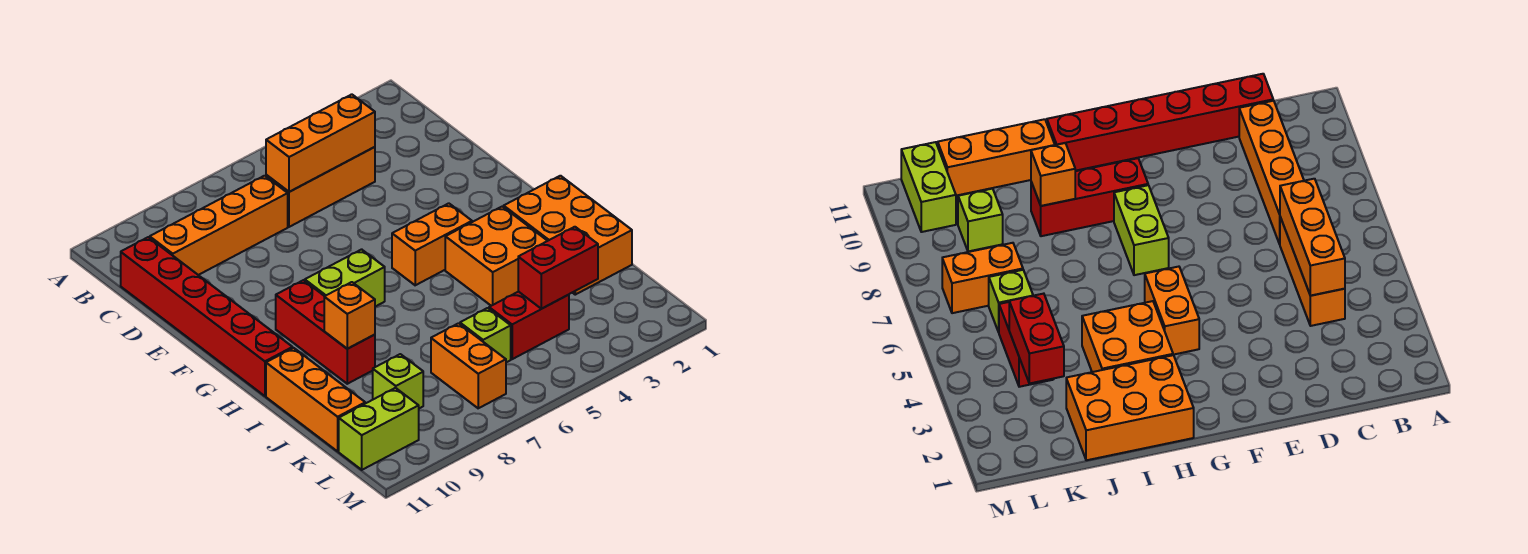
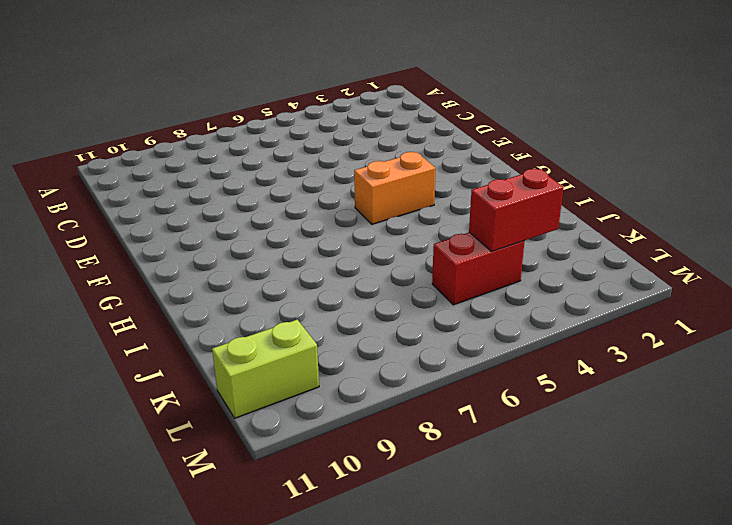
none -> orange brick C4:C6 level 1
none -> orange brick C7:C10 level 1
none -> red brick C11:H11 level 1

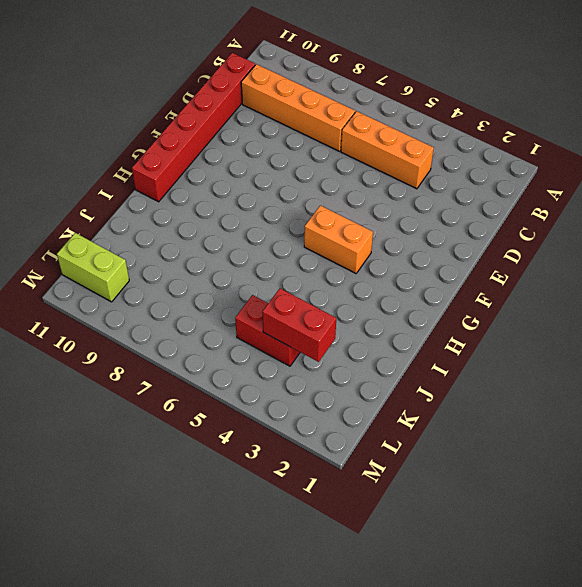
none -> lime brick G7:G8 level 1
none -> red brick G9:I9 level 1
none -> orange brick H1:J2 level 1

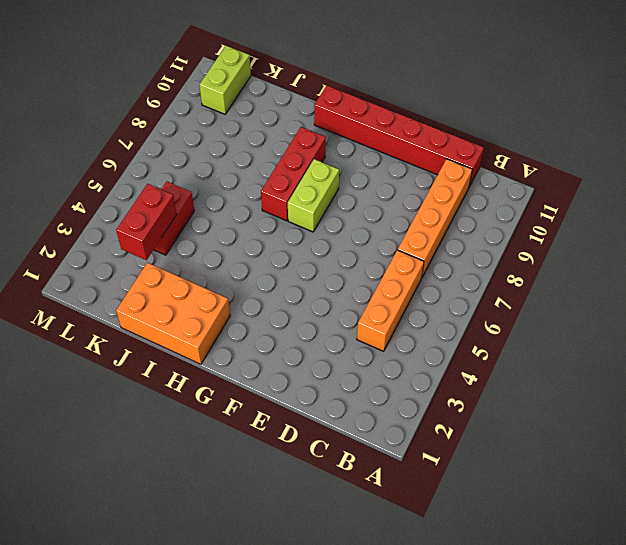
red brick H7:H9 level 1 -> red brick G9:I9 level 1
none -> orange brick G4:G5 level 1
none -> orange brick H3:I4 level 1
none -> orange brick I11:K11 level 1

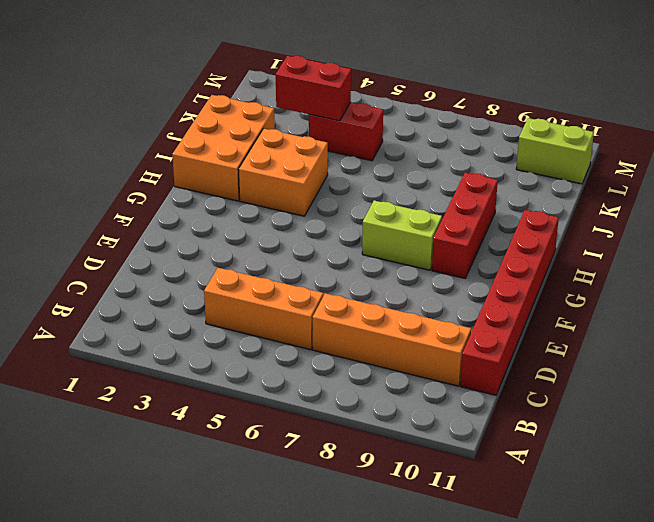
none -> orange brick G4:G5 level 1
none -> orange brick I11:K11 level 1
none -> lime brick K6 level 1

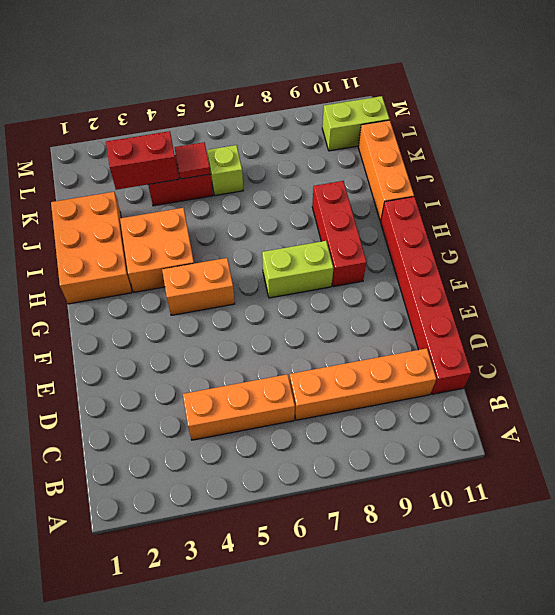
red tile K5 level 2 -> none
none -> orange brick K7:L7 level 1
none -> lime brick K9 level 1
none -> orange brick C4:C6 level 2

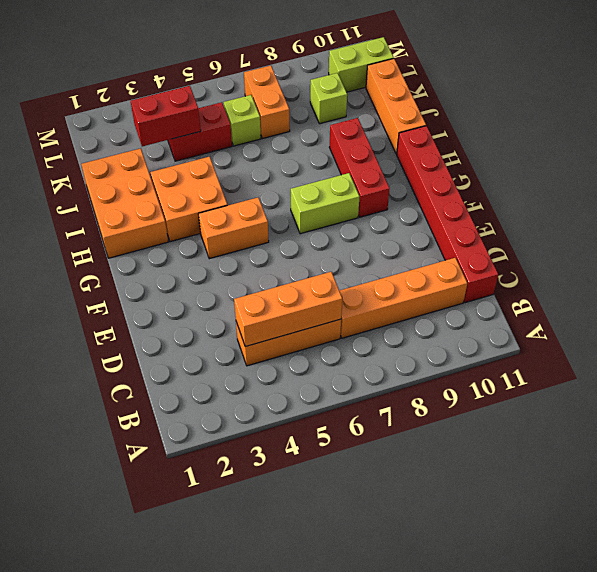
none -> orange brick I9 level 2

